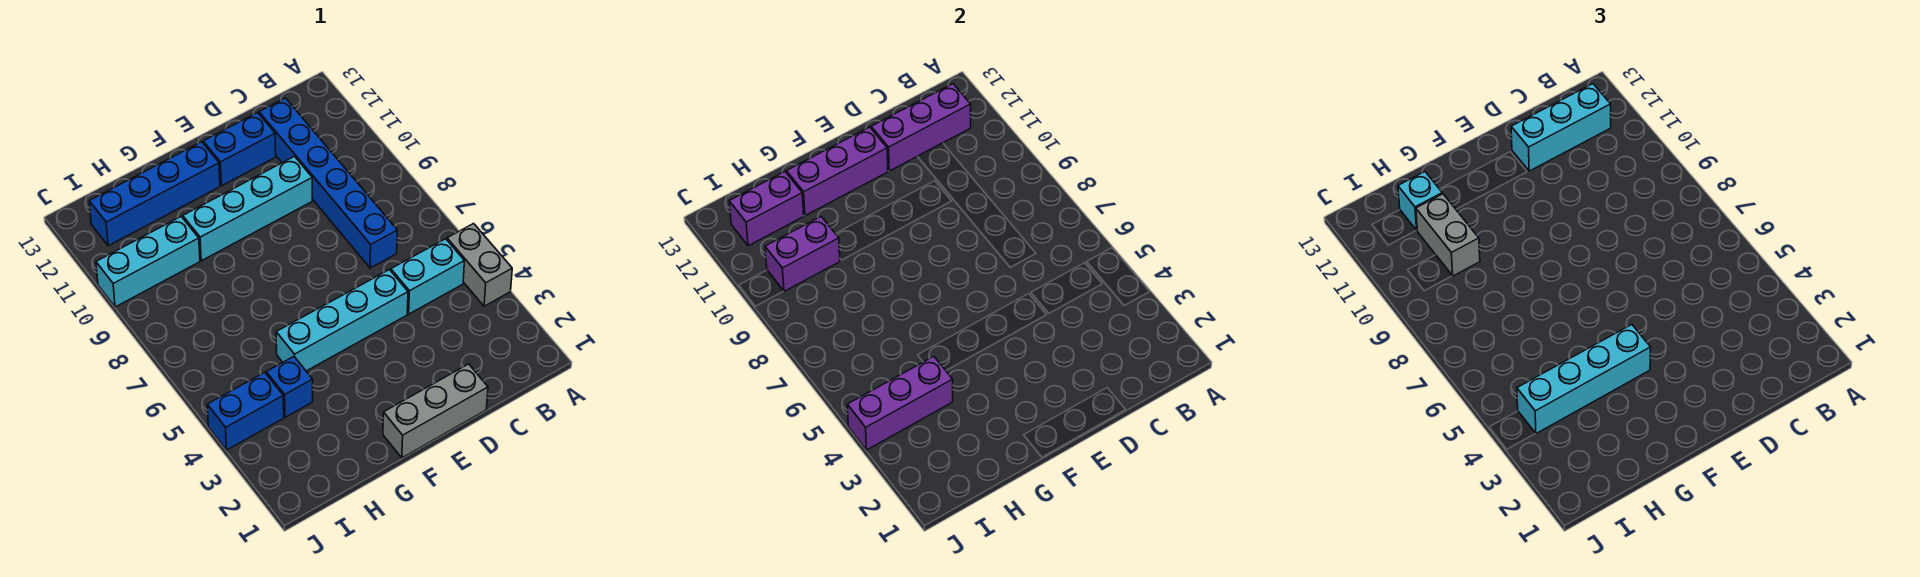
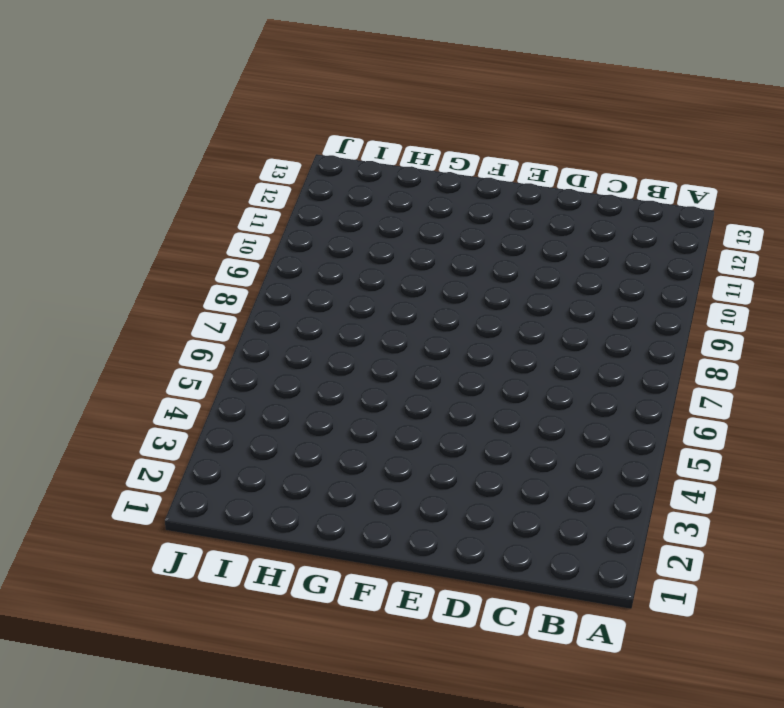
none -> grey brick A4:A5 level 1
none -> cyan brick B5:C5 level 1
none -> blue brick C7:C12 level 1

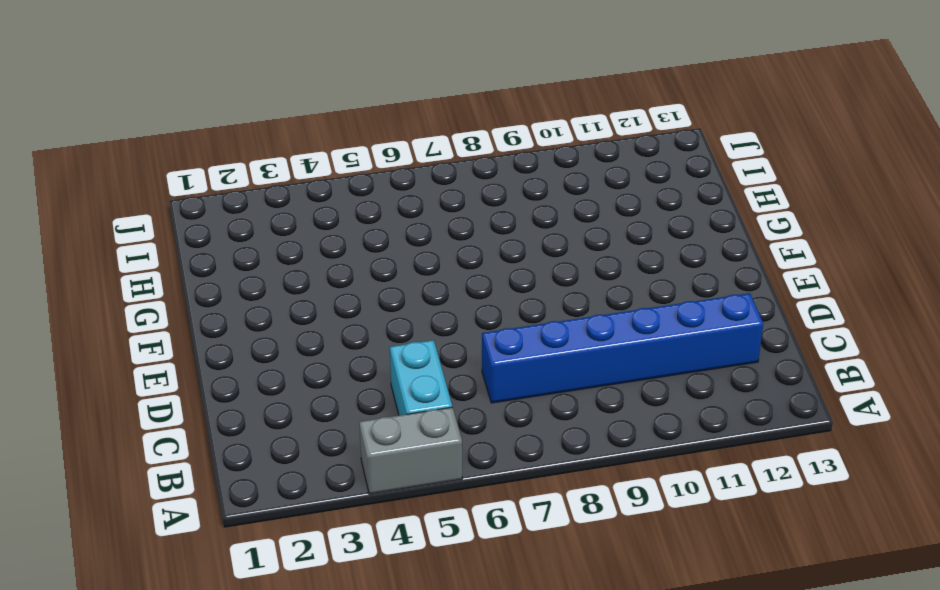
none -> grey brick D1:F1 level 1
none -> cyan brick D5:G5 level 1
none -> cyan brick D10:G10 level 1

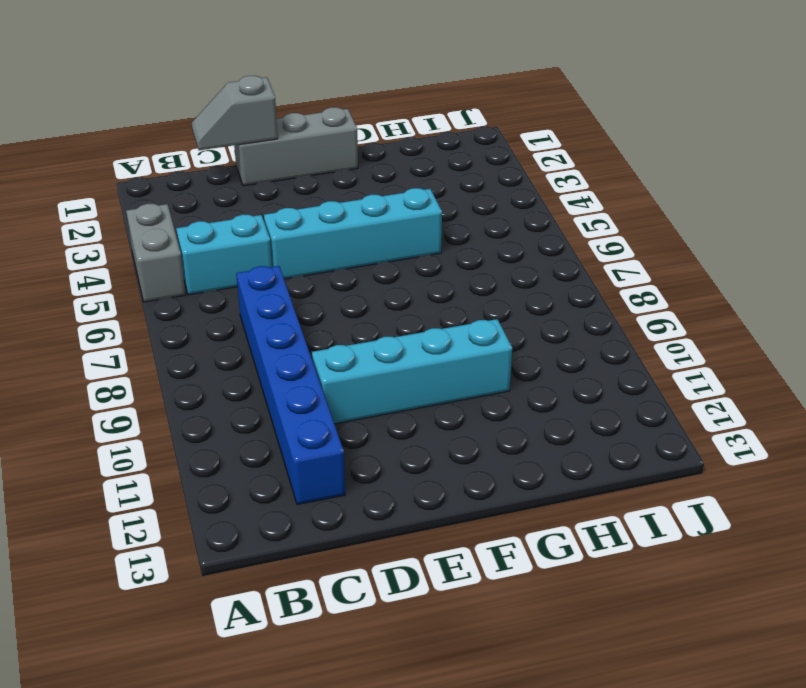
grey slope C1:D1 level 2 top D -> none
none -> blue brick D12:E12 level 1
none -> blue brick F12:I12 level 1
none -> blue brick H4 level 1

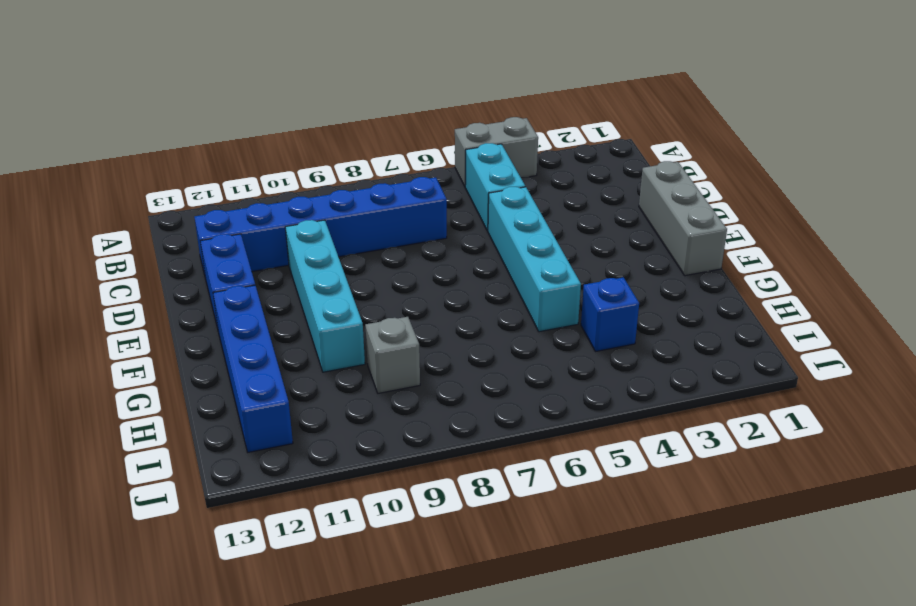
grey brick H9 level 1 -> none
none -> cyan brick H10:J10 level 1
none -> blue brick I4:J4 level 1
none -> purple brick B12:D12 level 2

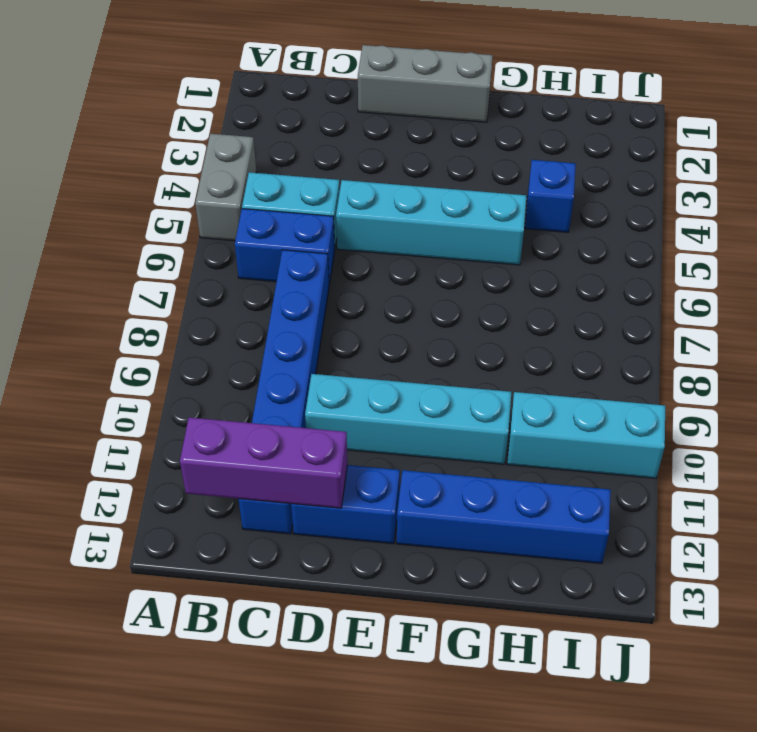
blue brick B6:C6 level 1 -> blue brick I4:J4 level 1
none -> purple brick E12:G12 level 2
none -> purple brick H4:J4 level 2
none -> purple brick H10:I10 level 2

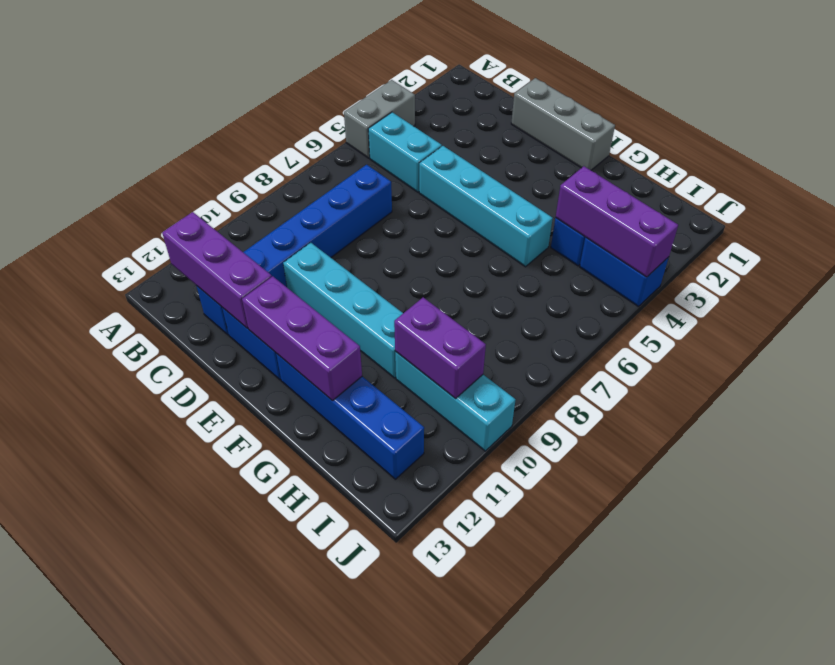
none -> purple brick H12:I12 level 2
none -> cyan brick B12:D12 level 3
none -> cyan brick F4:I4 level 3

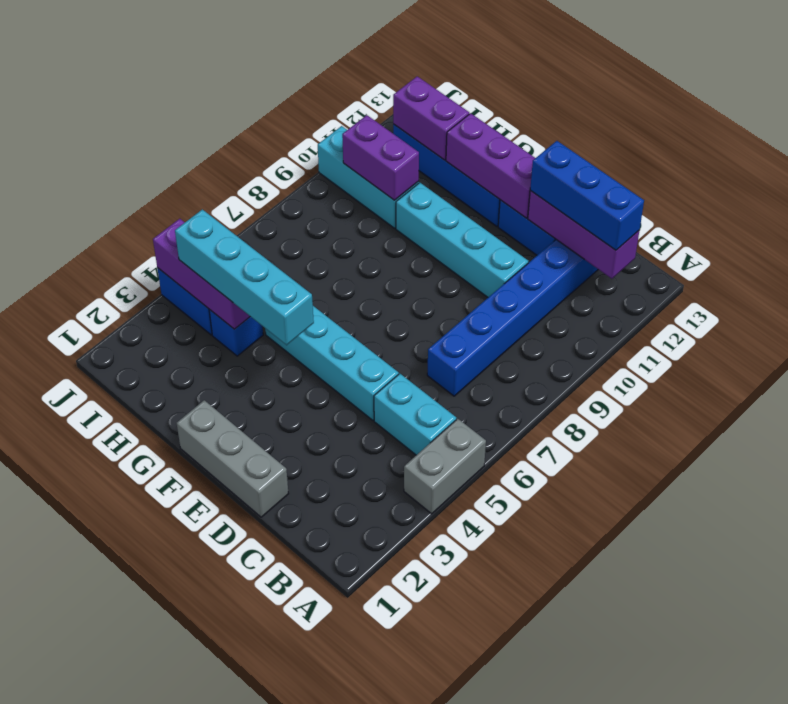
blue brick B12:D12 level 3 -> cyan brick B12:D12 level 3
none -> grey brick H10:H11 level 3
none -> cyan brick H12 level 3

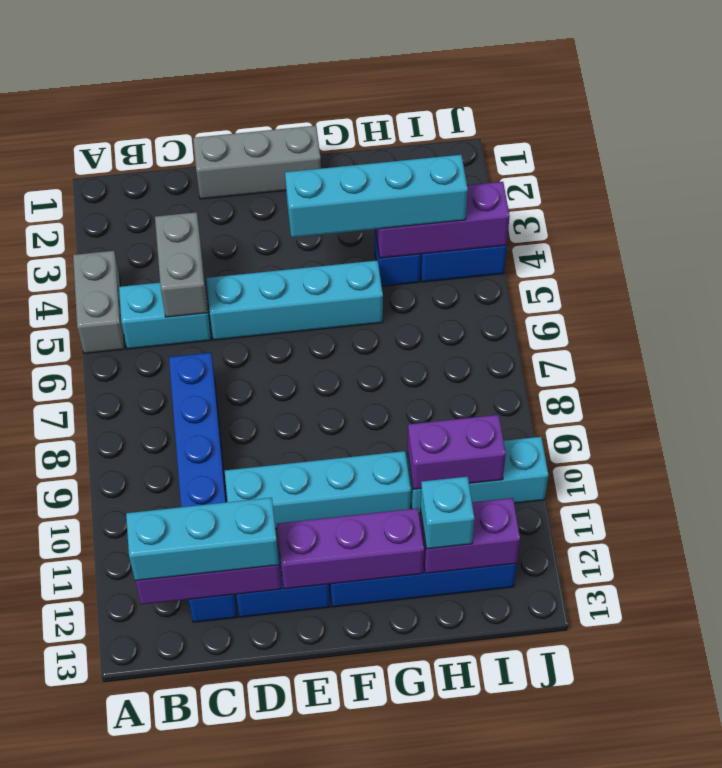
grey brick C4:C5 level 2 -> grey brick H10:H11 level 3

